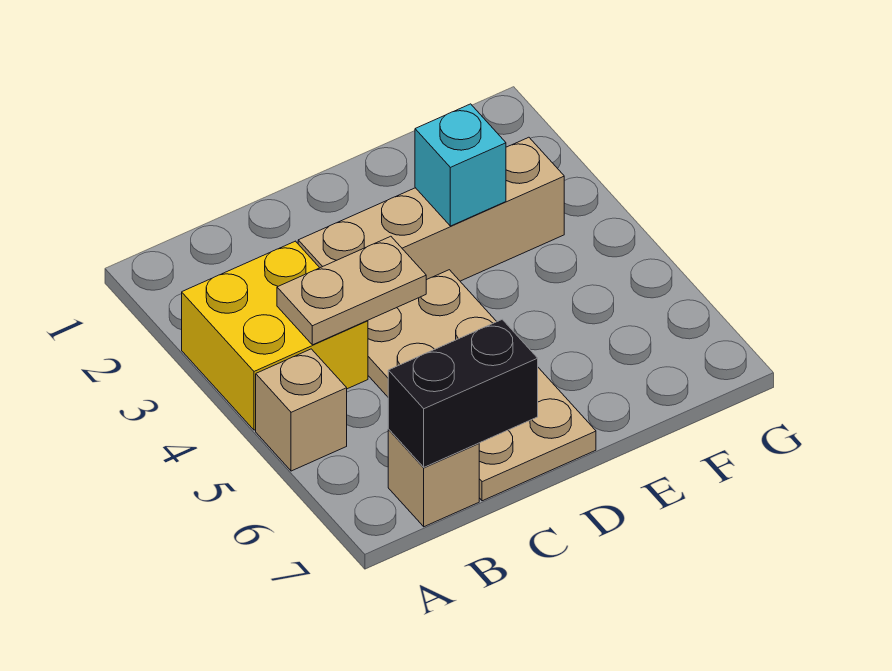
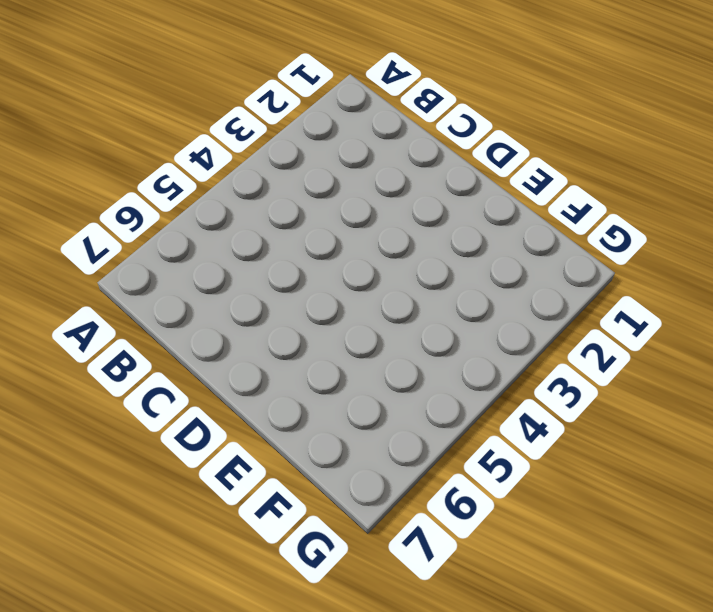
none -> yellow brick A3:B4 level 1
none -> tan brick A5 level 1

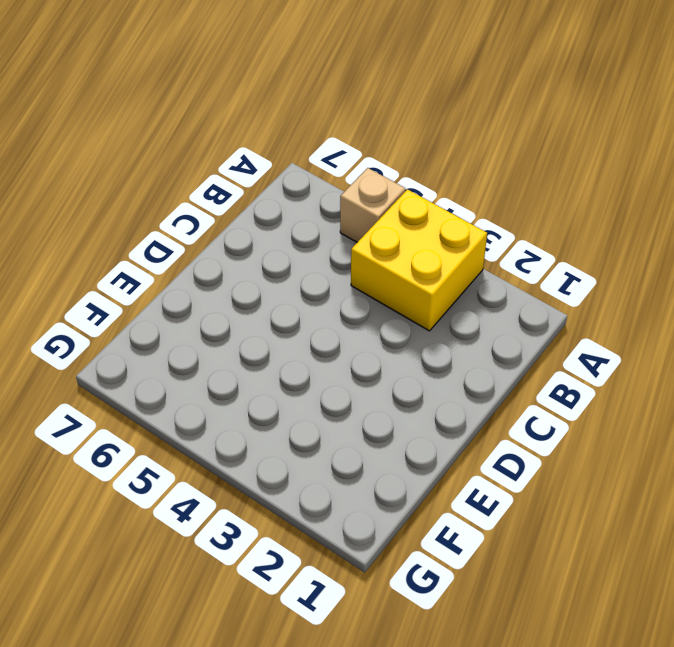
none -> tan brick B7 level 1
none -> tan brick C3:F3 level 1

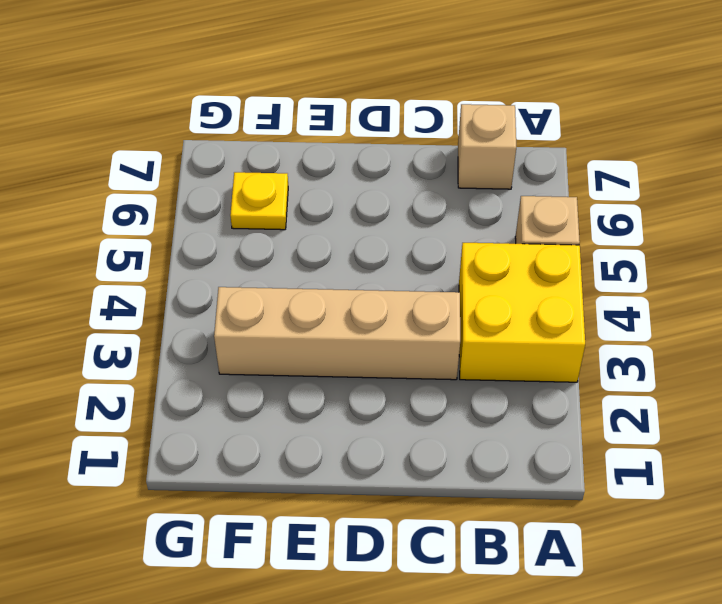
yellow plate F6 level 1 -> none
none -> tan plate C4:D7 level 1
none -> tan plate B4:C4 level 2

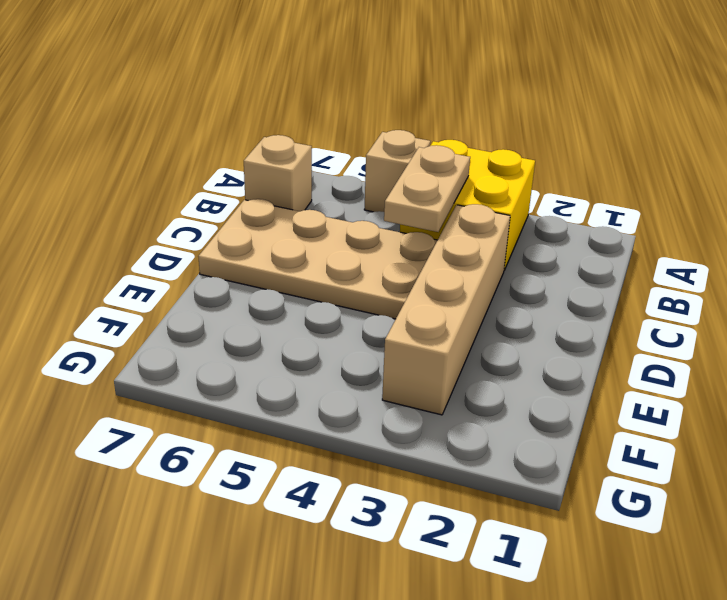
none -> black brick B7:C7 level 2
none -> cyan brick E3 level 2

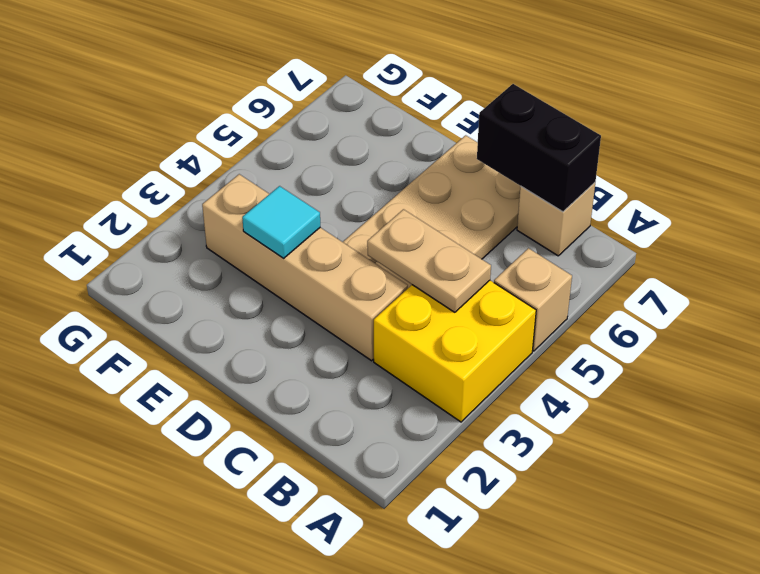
cyan tile E3 level 2 -> cyan brick E3 level 2

